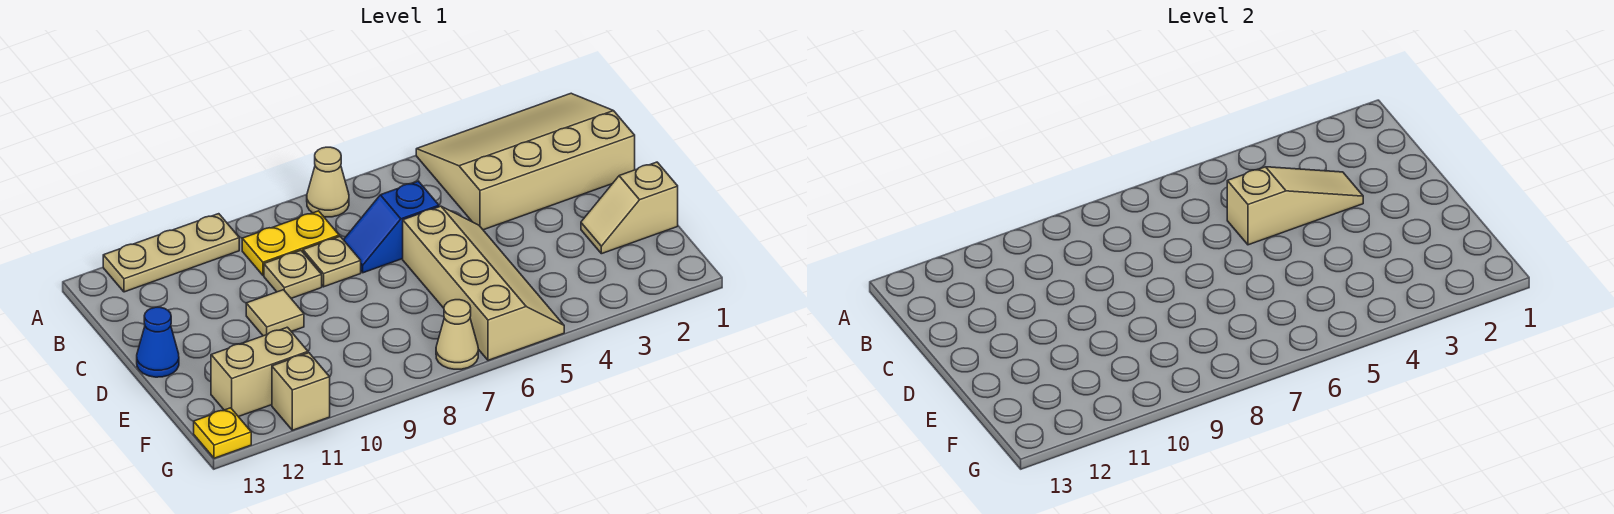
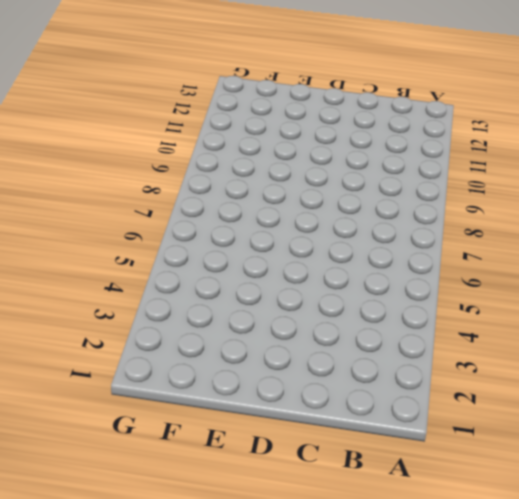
none -> tan slope A1:C4 level 1 top C
none -> tan cone A7 level 1
none -> tan plate A10:A12 level 1

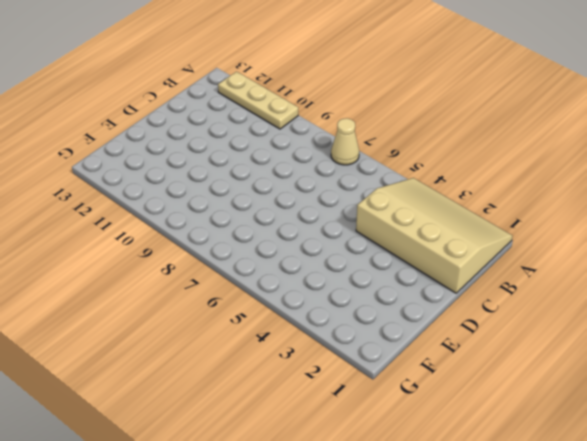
none -> yellow plate B8:B9 level 1
none -> blue slope C6:C7 level 1 top 6
none -> tan plate C8 level 1

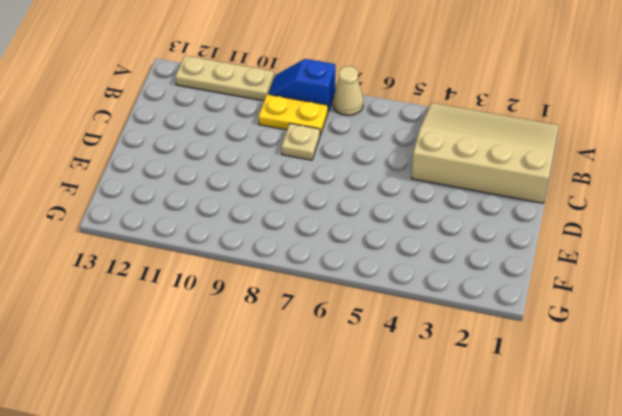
blue slope A8:A9 level 1 top 8 -> blue slope C6:C7 level 1 top 6
none -> tan plate C9 level 1
none -> tan slope D5:G6 level 1 top 6
none -> tan tile D10 level 1

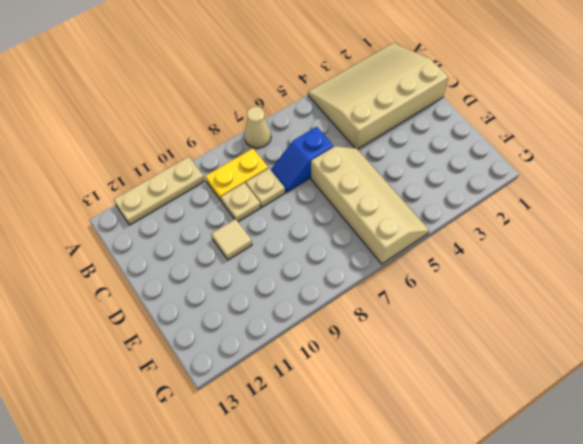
none -> blue cone D13 level 1
none -> tan slope E1:E2 level 1 top 1
none -> tan brick F11:F12 level 1

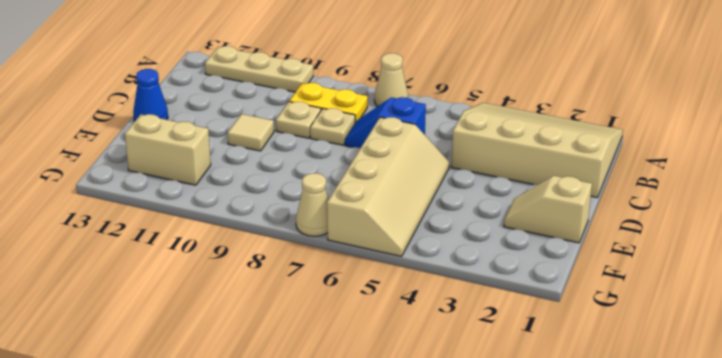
none -> tan brick G11 level 1
none -> yellow plate G13 level 1
none -> tan slope C3:C5 level 2 top 5

